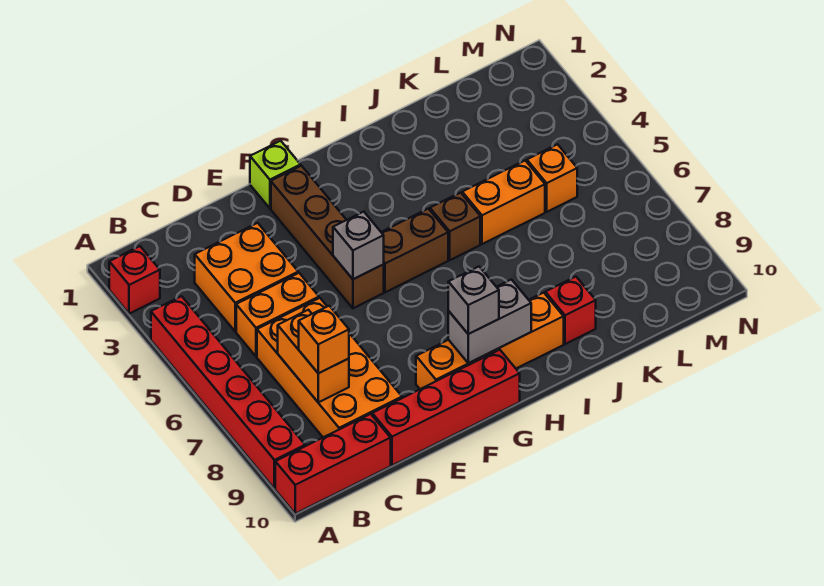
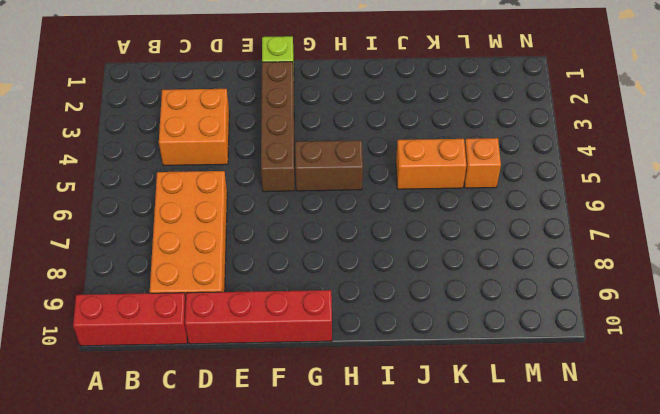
none -> red brick A2 level 1
none -> red brick A4:A9 level 1
none -> orange brick C5:D5 level 1

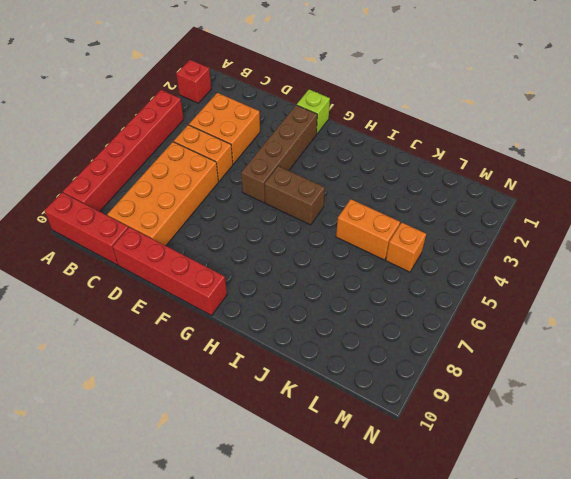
none -> orange brick F9:I9 level 1
none -> brown brick I5 level 1
none -> red brick J9 level 1

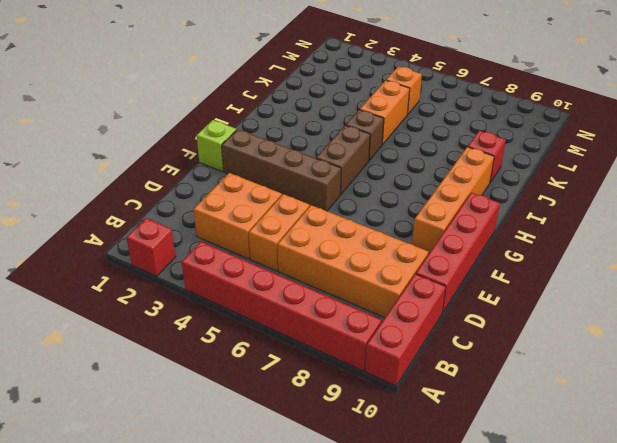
none -> orange brick C7:C8 level 2
none -> grey brick F5 level 2
none -> grey brick G9:H9 level 2

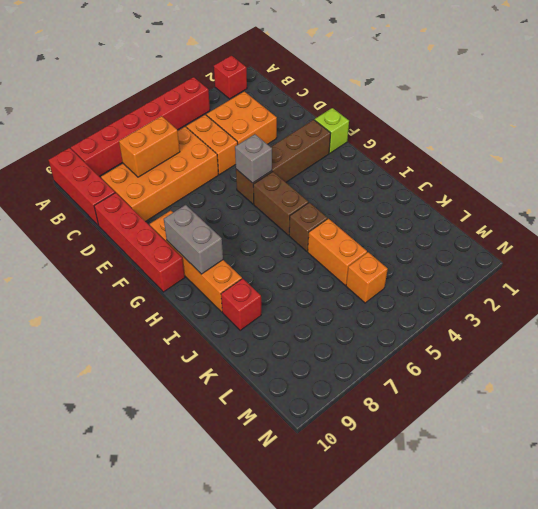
none -> orange brick C8 level 3
none -> grey brick G9 level 3

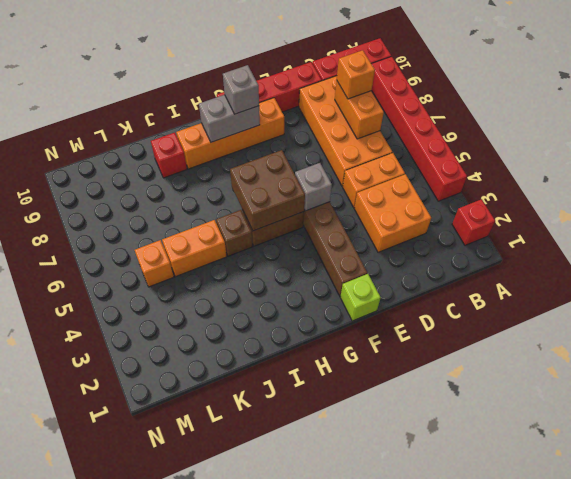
brown brick G5:H6 level 2 -> none

